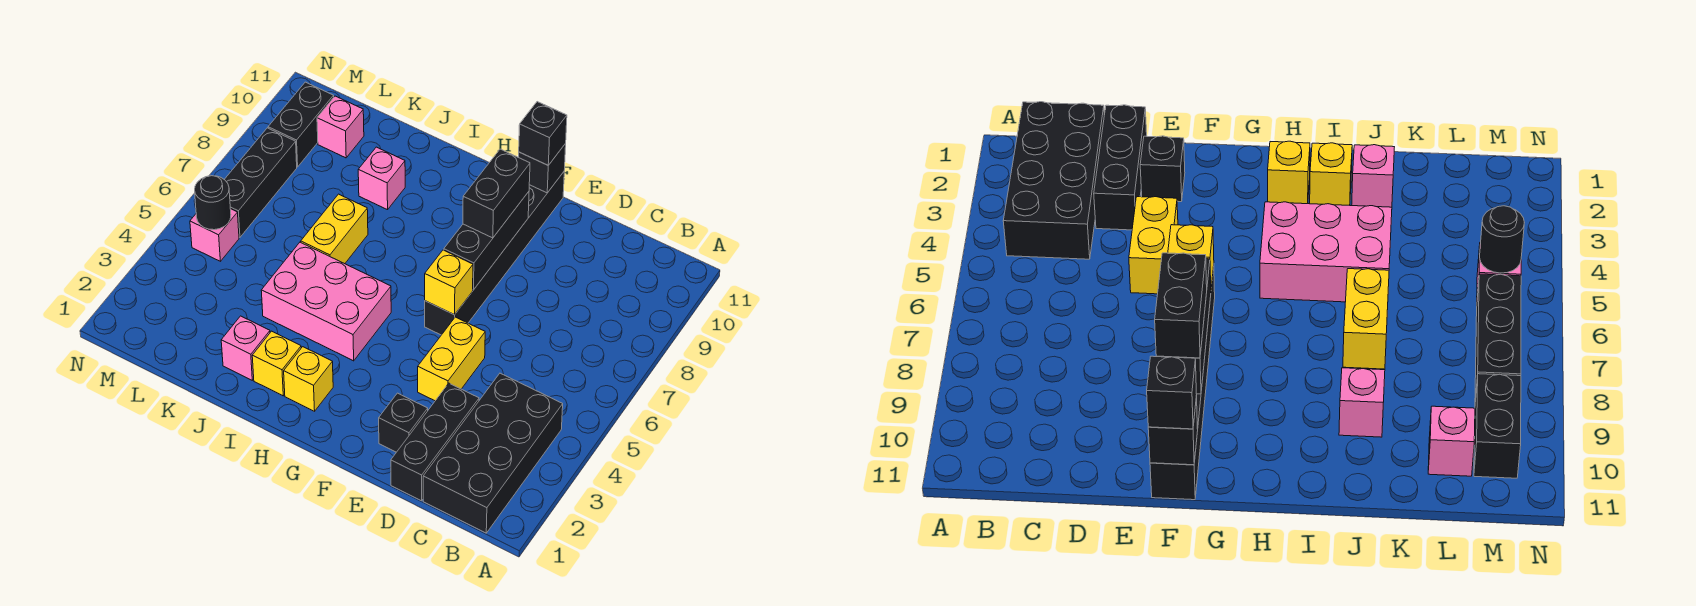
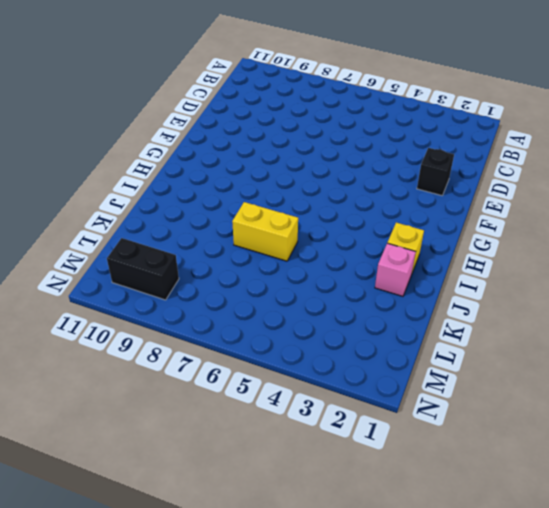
none -> black brick B1:C4 level 1
none -> black brick D1:D3 level 1
none -> yellow brick E4:E5 level 1

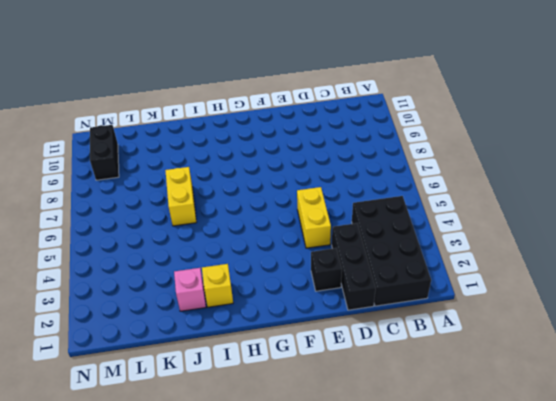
none -> black brick F6:F11 level 1
none -> yellow brick H2 level 1
none -> pink brick H4:J5 level 1

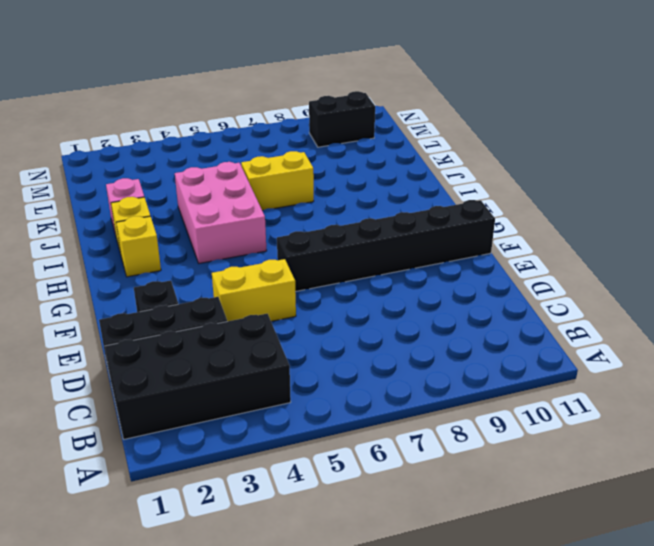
none -> pink brick J9 level 1
none -> pink brick L10 level 1
none -> pink brick M5 level 1

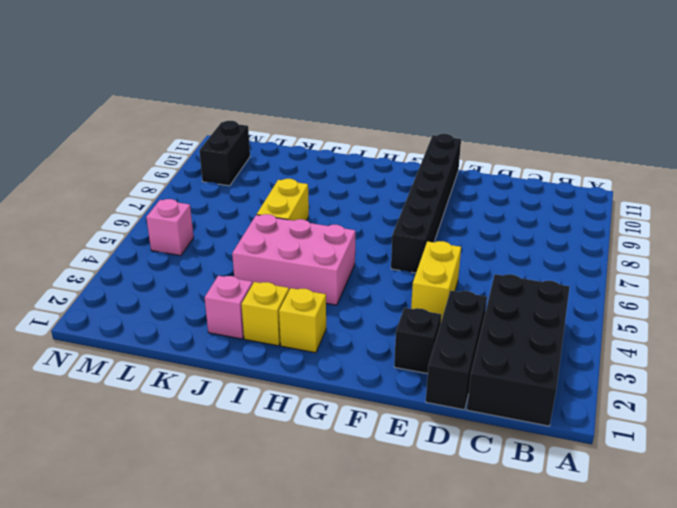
none -> pink brick J9 level 1
none -> pink brick L10 level 1
none -> black brick M6:M8 level 1

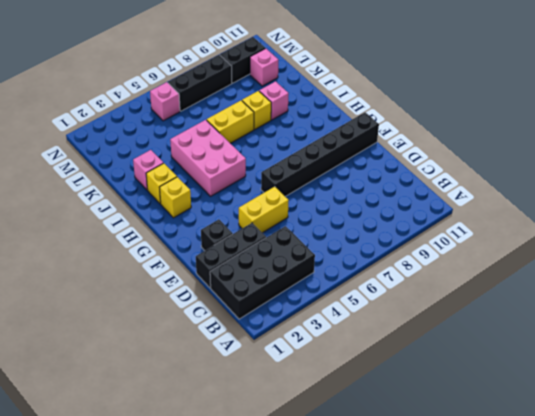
yellow brick J8 level 1 -> yellow brick F6 level 2
none -> black brick F7:F9 level 2
none -> black brick F11 level 2
none -> black round brick M5 level 2

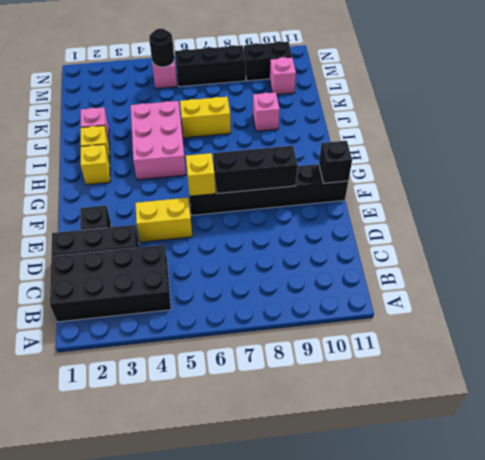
none -> black brick F8:F9 level 3
none -> black brick F11 level 3

